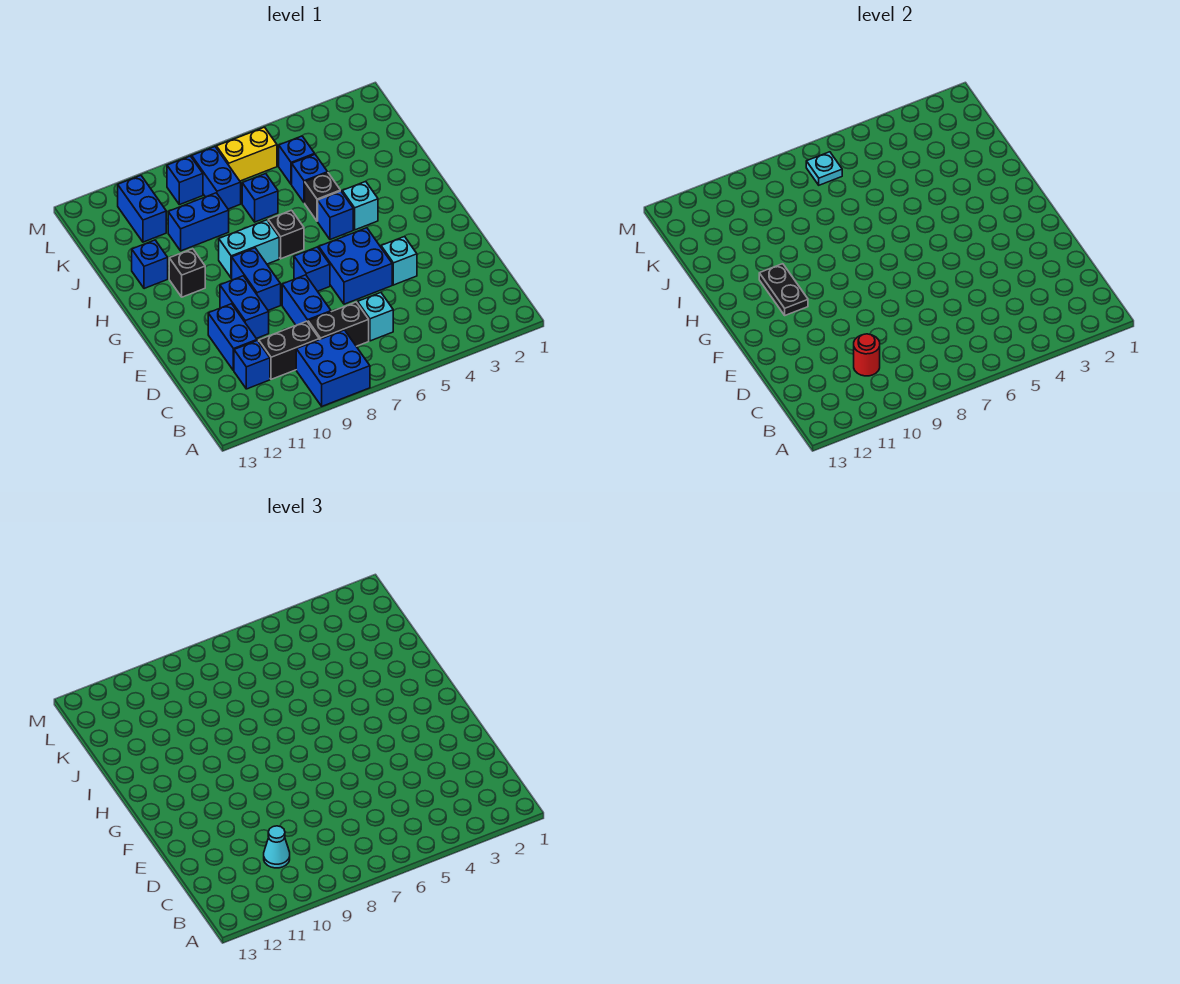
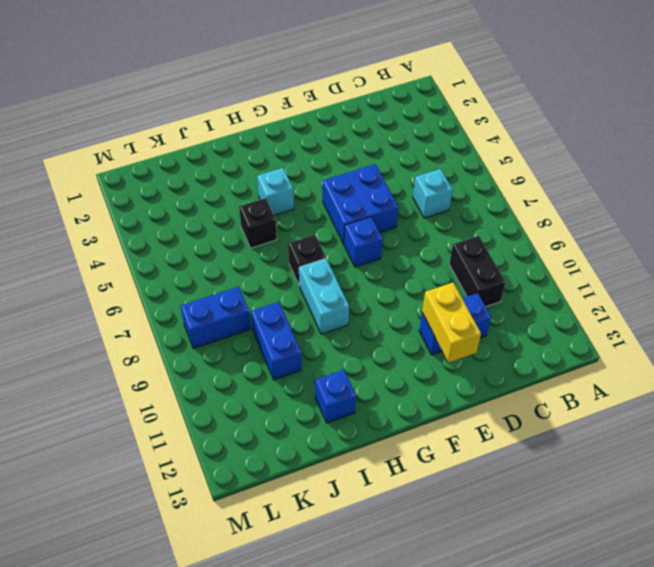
yellow brick E11:E12 level 2 -> yellow brick L6:L7 level 1
none -> blue brick A8:B9 level 1
none -> black brick C7:C8 level 1
none -> blue brick C11 level 1
none -> blue brick D8:E8 level 1

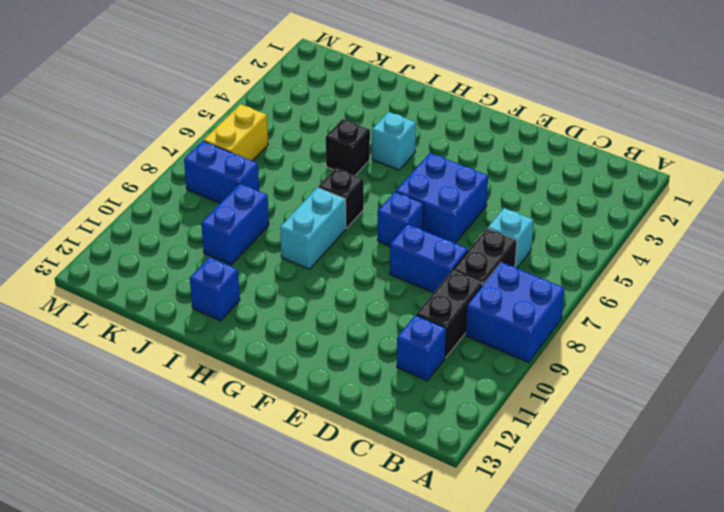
none -> blue brick D11:E11 level 1
none -> cyan brick E4 level 1
none -> blue brick E10:F10 level 1
none -> blue brick F9:G9 level 1

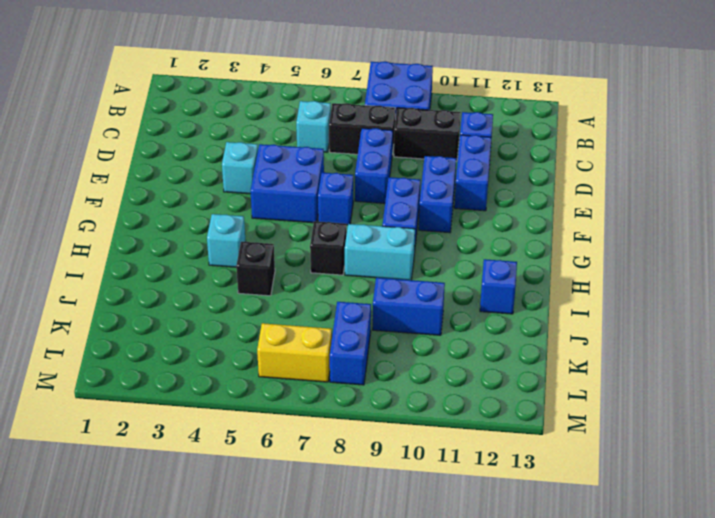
none -> blue brick H5 level 1
none -> black brick H11 level 1
none -> blue brick J5 level 1
none -> blue brick J7 level 1

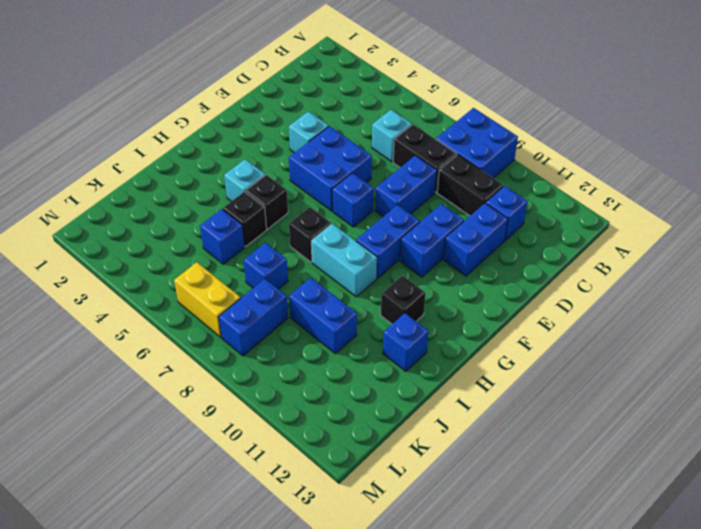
black brick H5 level 1 -> blue brick H5 level 1
none -> blue brick K5 level 1
none -> blue brick K11:L11 level 1
none -> blue brick L9 level 1
none -> red round brick C10 level 2

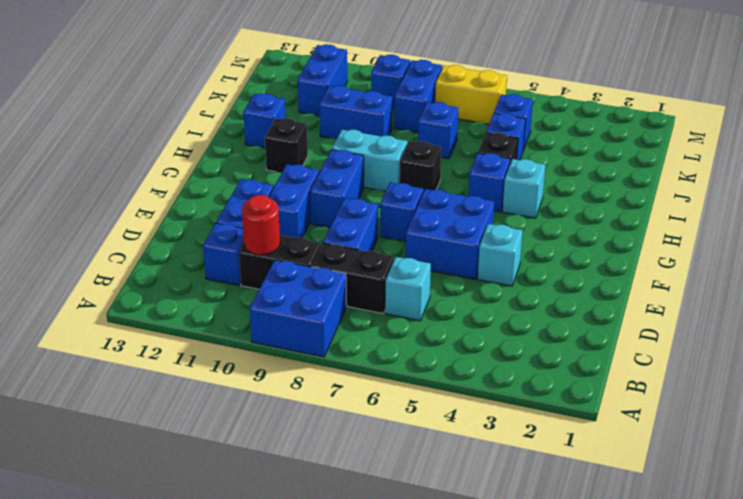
none -> black plate G11:H11 level 2
none -> cyan plate L7 level 2
none -> cyan cone C10 level 3

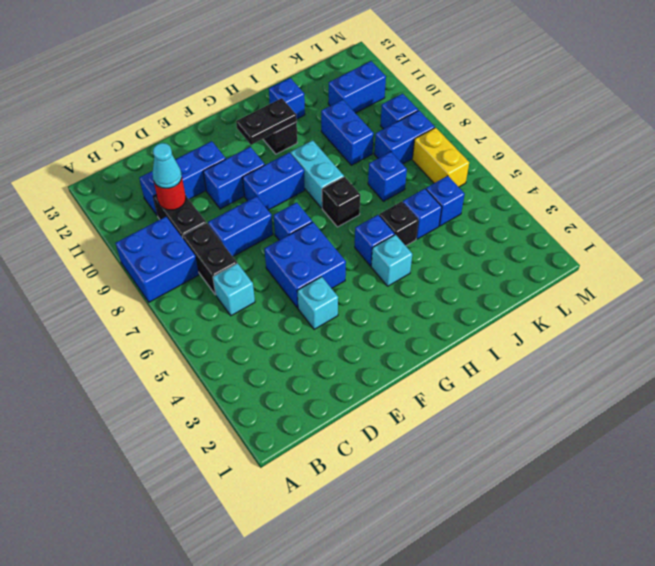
none -> cyan plate L7 level 2

